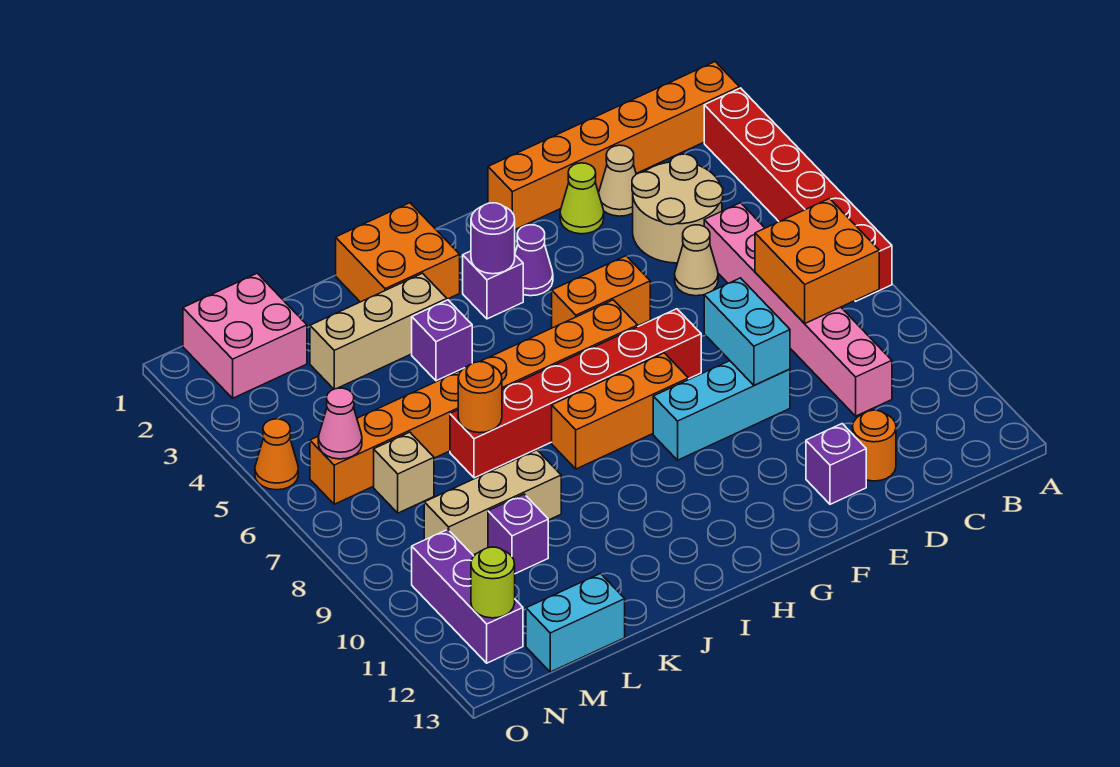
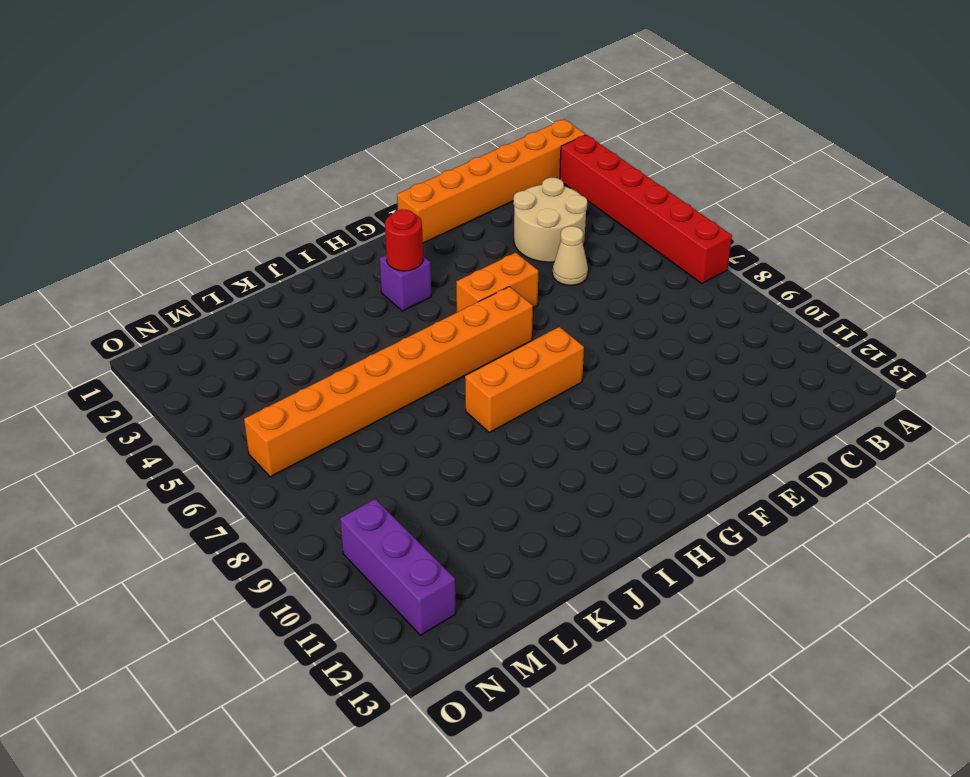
red round brick H3 level 2 -> purple round brick H3 level 2
none -> pink brick C5:C10 level 1
none -> tan cone D2 level 1
none -> orange round brick D12 level 1
none -> lime cone E2 level 1

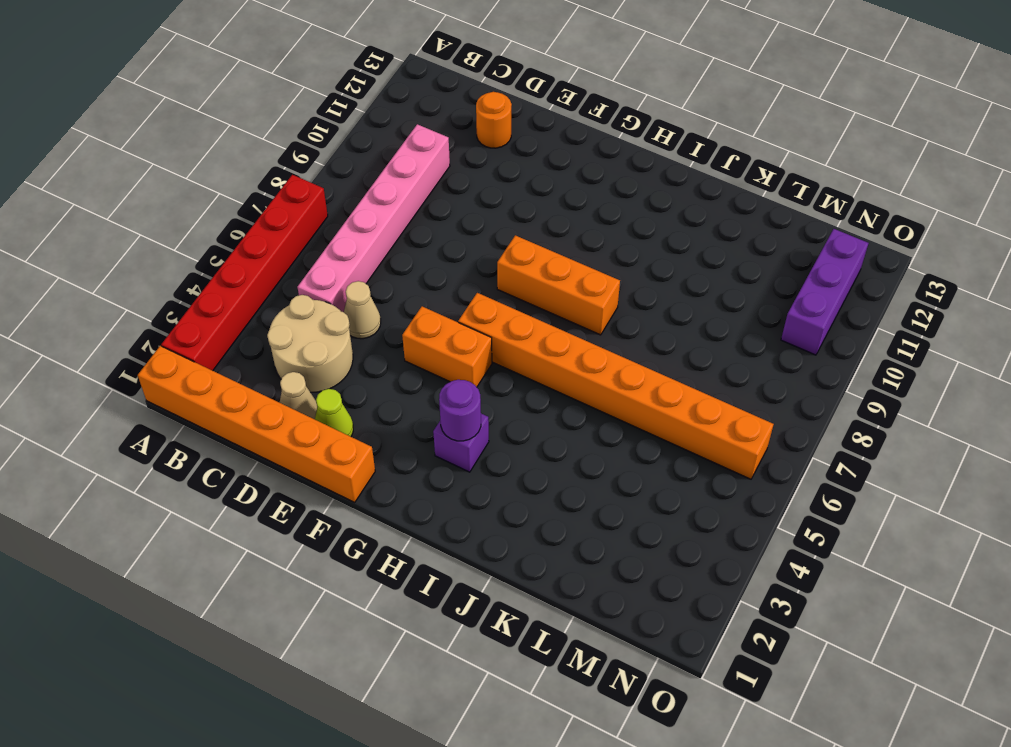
none -> cyan brick E9:G9 level 1
none -> purple brick E12 level 1
none -> red brick F7:K7 level 1
none -> purple cone G3 level 1

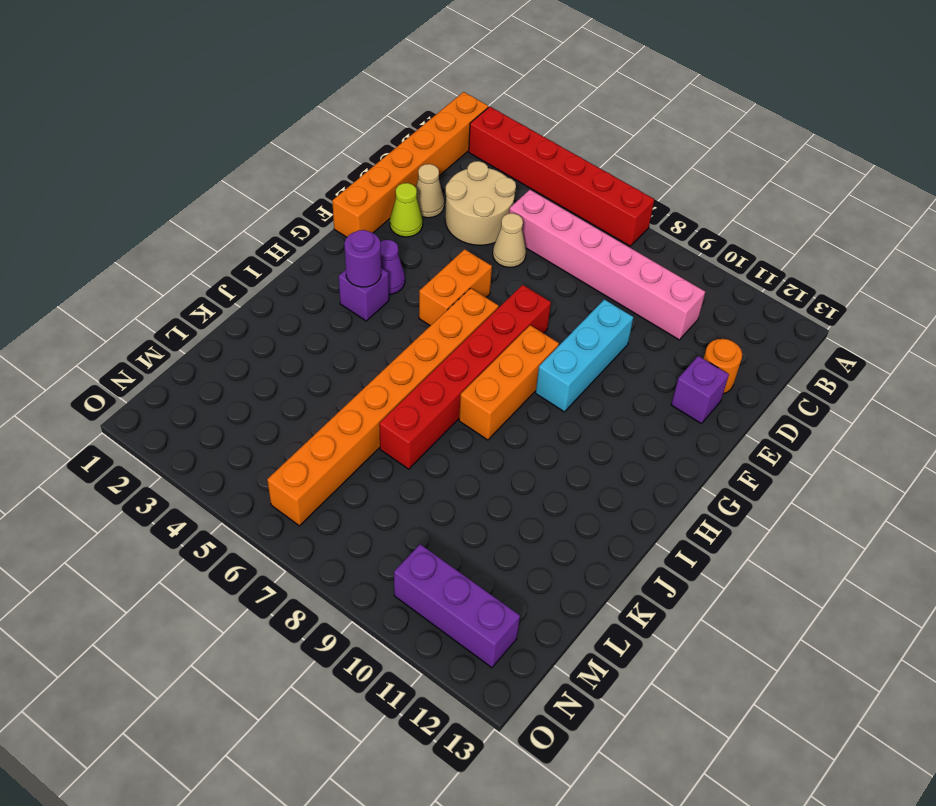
none -> orange brick I1:J2 level 1
none -> tan brick J3:L3 level 1
none -> purple brick J4 level 1
none -> tan brick K9:M9 level 1

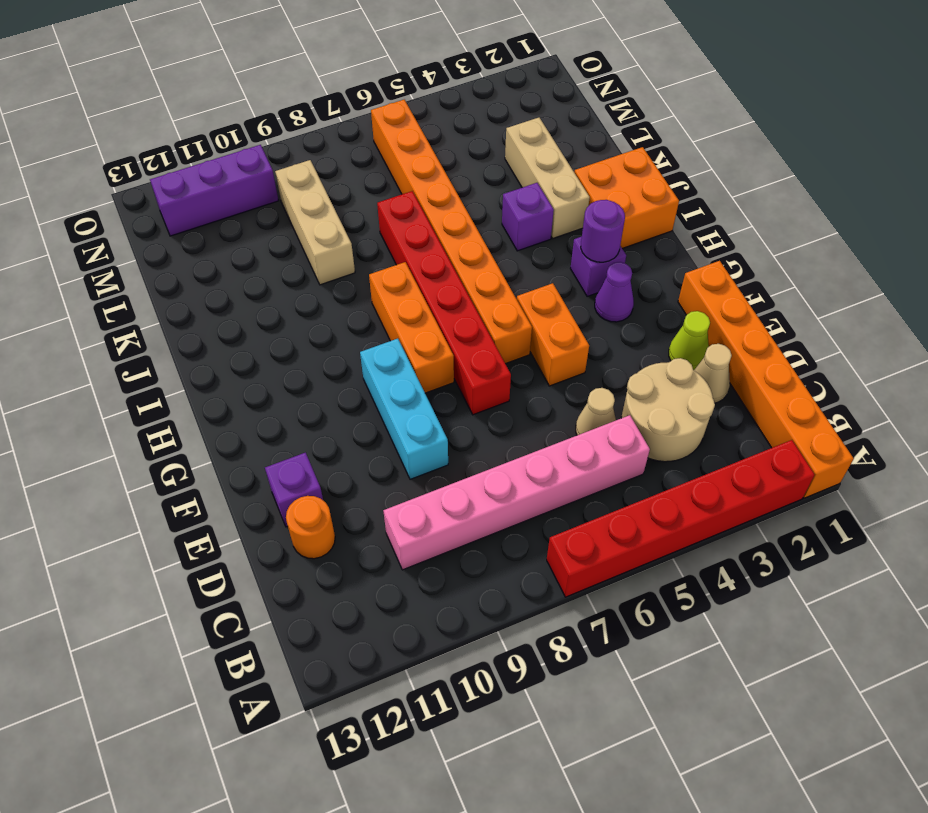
none -> purple brick L10 level 1
none -> cyan brick L13:M13 level 1
none -> pink brick M1:N2 level 1
none -> tan brick M7 level 1

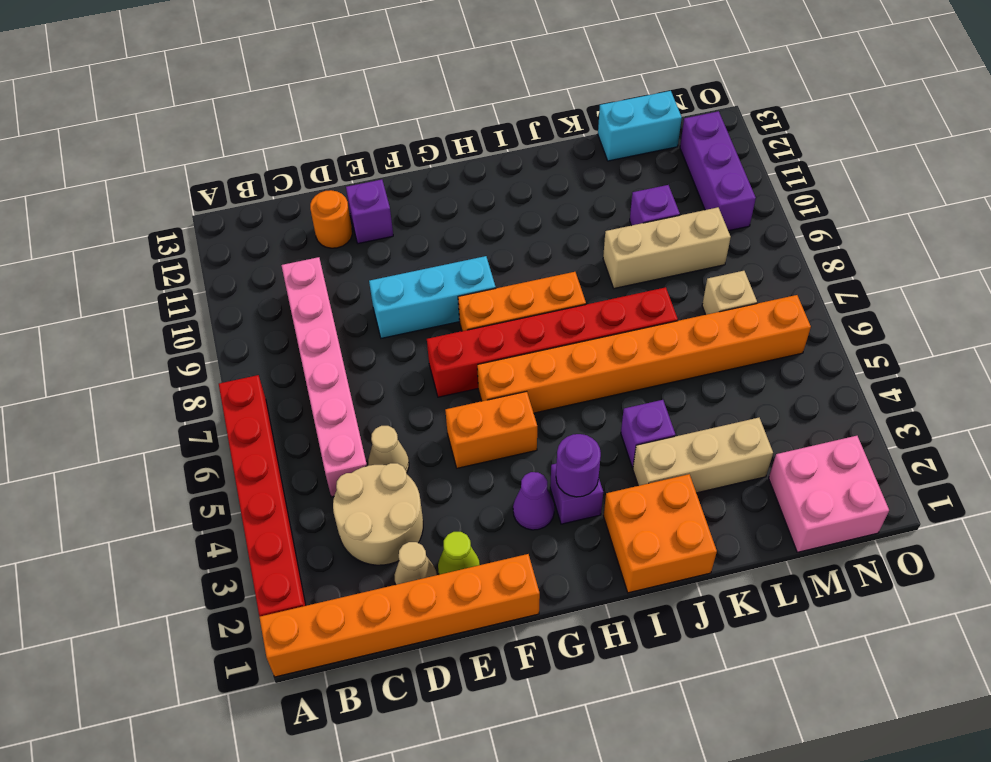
none -> orange cone O5 level 1
none -> orange brick B7:C8 level 2
none -> cyan brick E8:E9 level 2
none -> orange round brick K7 level 2

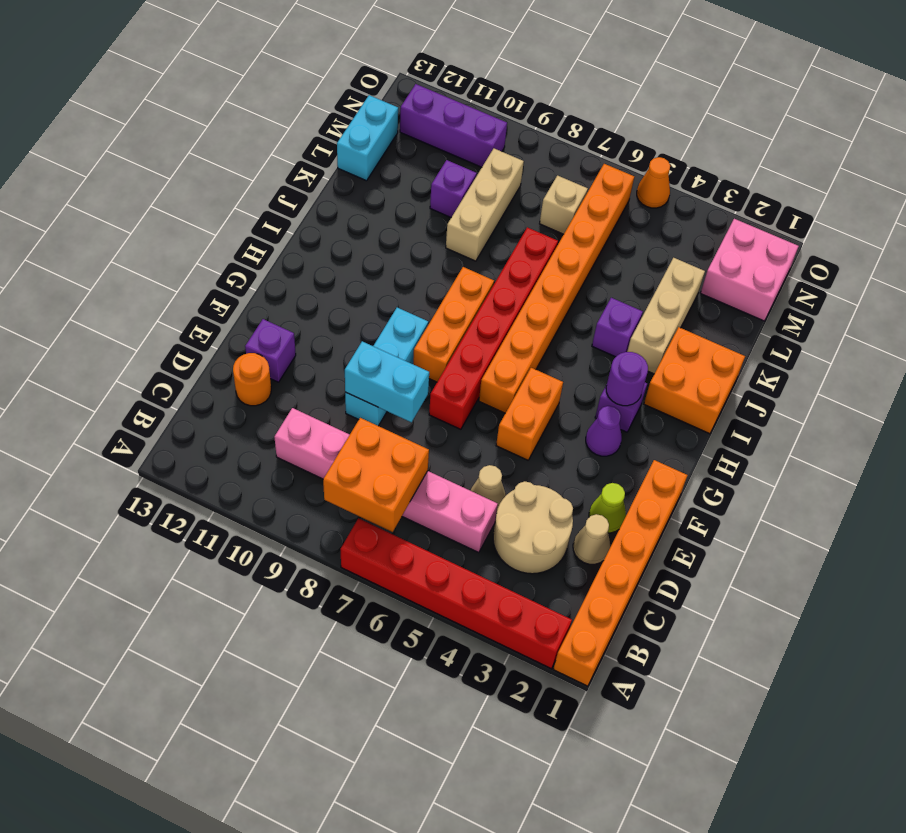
none -> orange round brick K7 level 2
none -> pink cone N6 level 2
none -> lime round brick N12 level 2

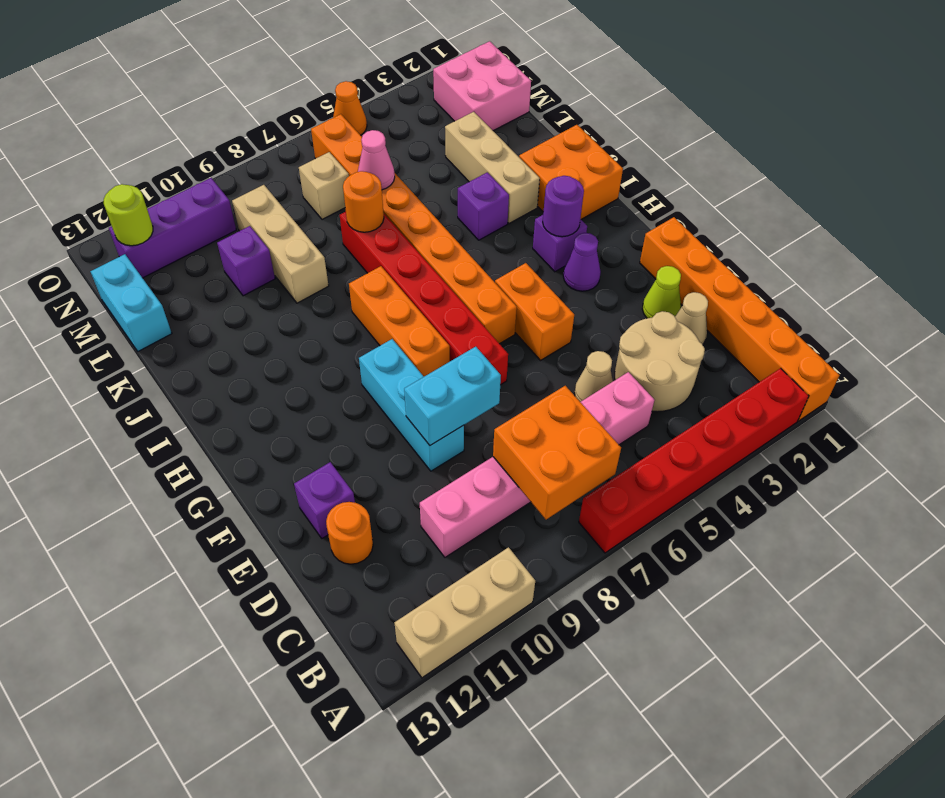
tan brick A10:A12 level 1 -> none
pink cone L6 level 2 -> pink cone N6 level 2

